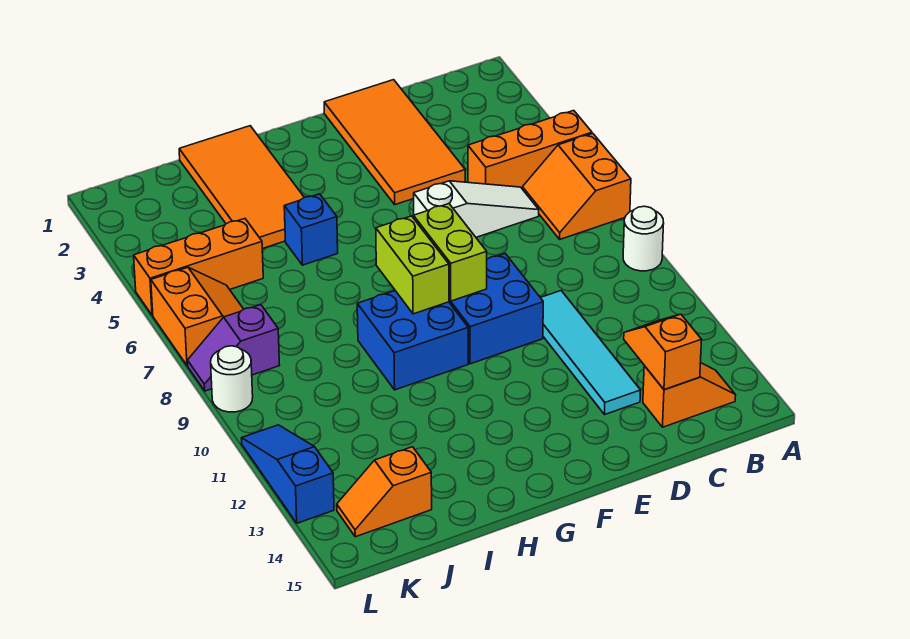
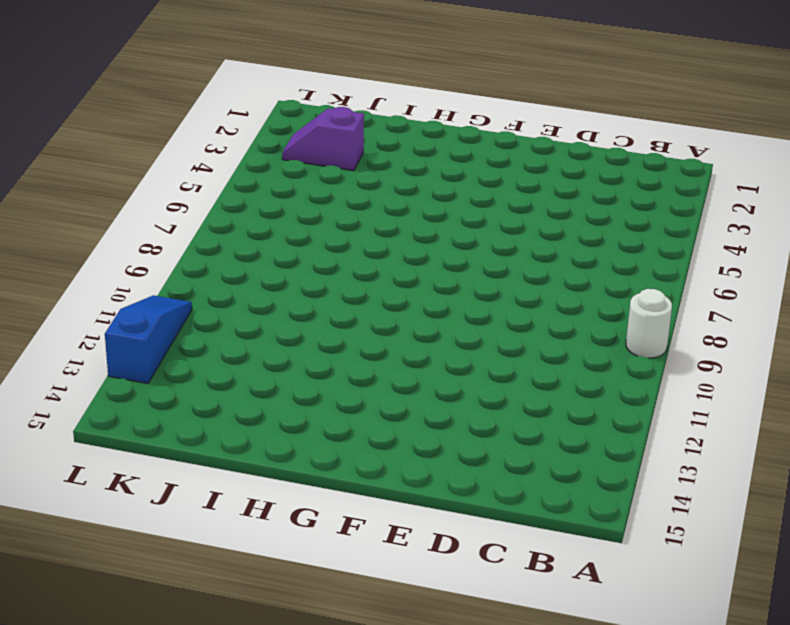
purple slope J3:K3 level 1 top J -> purple slope K8:L8 level 1 top K
none -> orange brick A5:C5 level 1
none -> orange slope A6:B7 level 1 top A
none -> orange slope B14:C14 level 1 top C

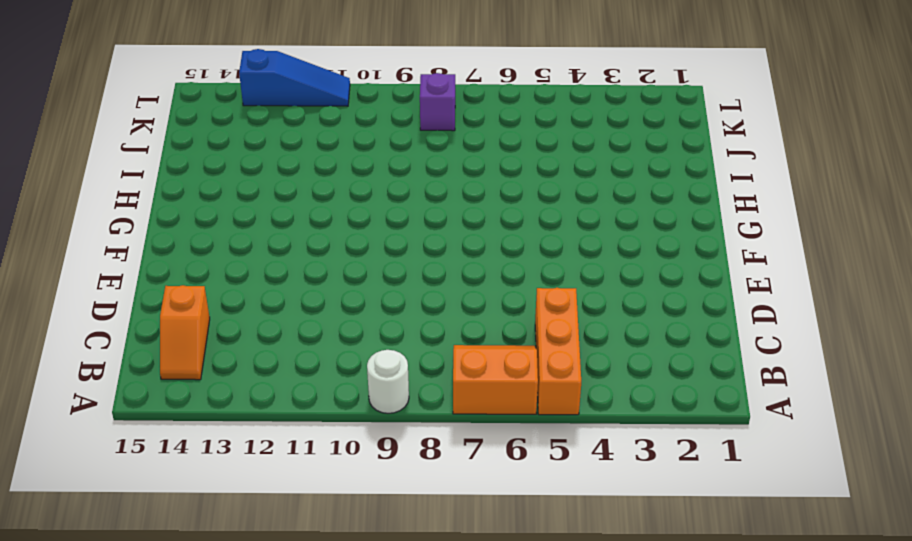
none -> white slope C6:E6 level 1 top E
none -> orange tile D1:E4 level 1
none -> cyan tile D10:D13 level 1

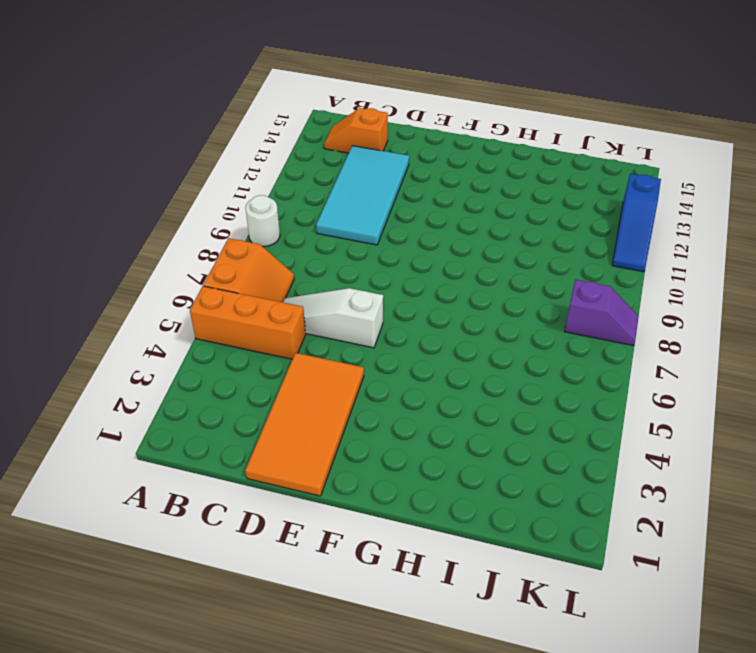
cyan tile C10:D13 level 1 -> cyan tile D10:D13 level 1
none -> blue brick E9:F10 level 1
none -> blue brick G9:H10 level 1
none -> orange tile H1:I4 level 1

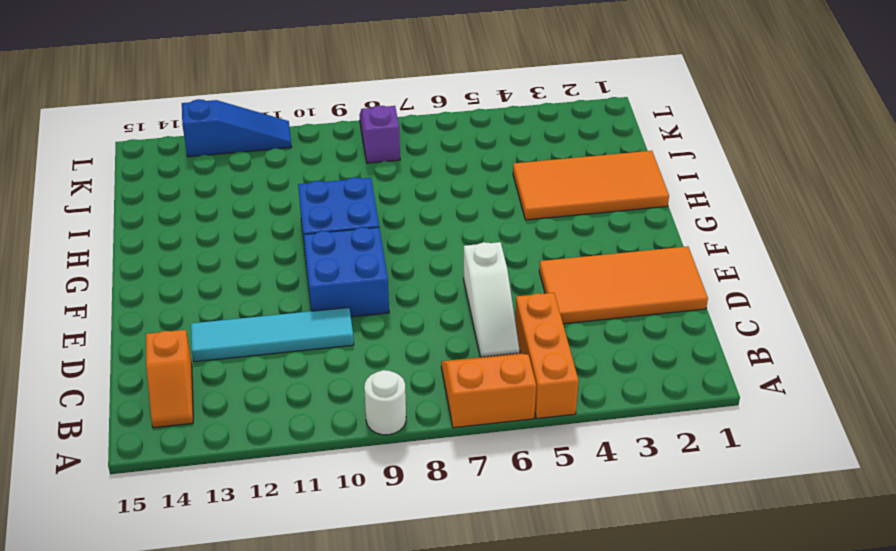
none -> blue brick H5 level 1
none -> orange brick J5:L5 level 1
none -> orange slope J14:K14 level 1 top J

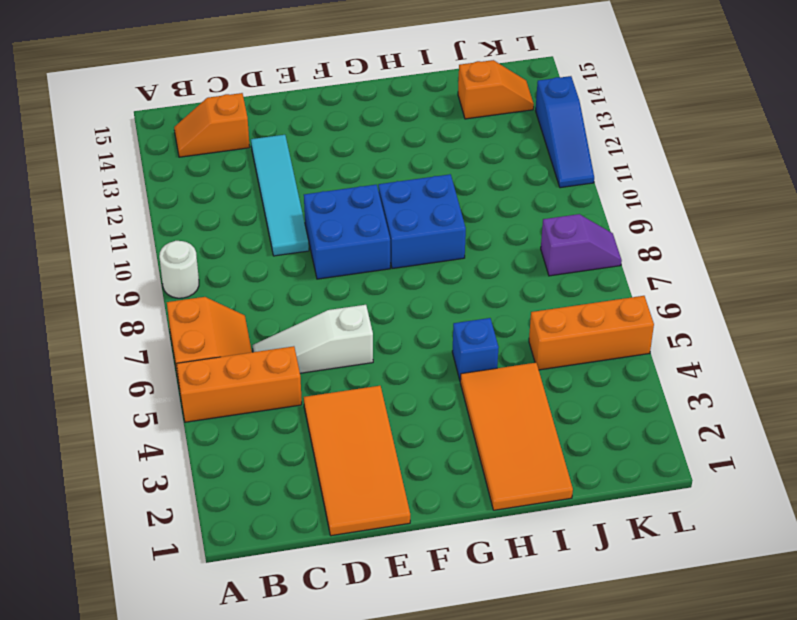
none -> orange slope K6:L7 level 1 top L
none -> white round brick L9 level 1
none -> orange slope C13:C14 level 2 top 14

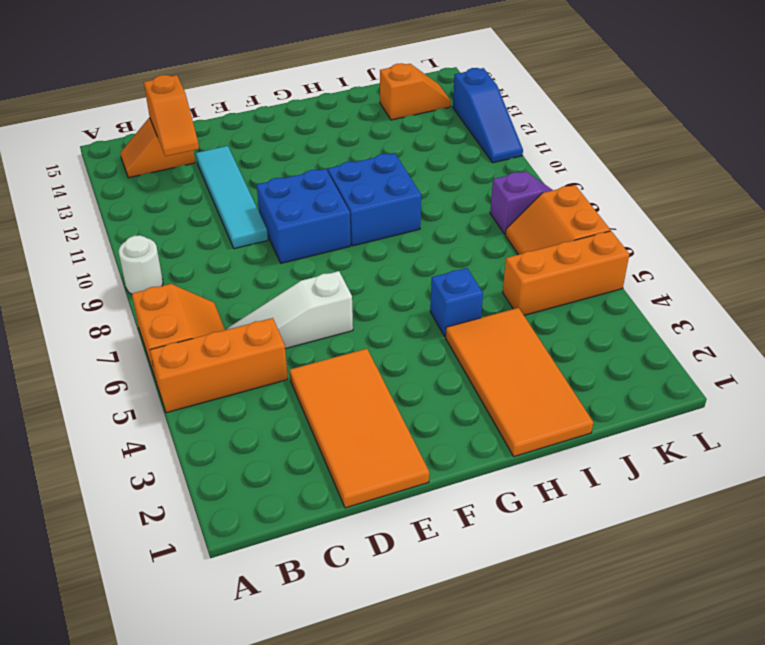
none -> white round brick L9 level 1
none -> lime brick F8:F9 level 2
none -> lime brick G8:G9 level 2

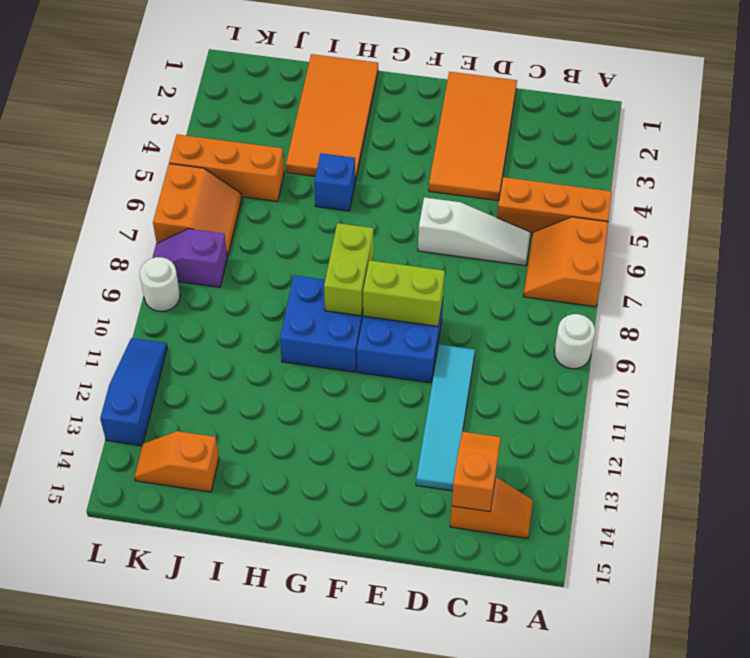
lime brick E9:F9 level 2 -> lime brick F8:F9 level 2

